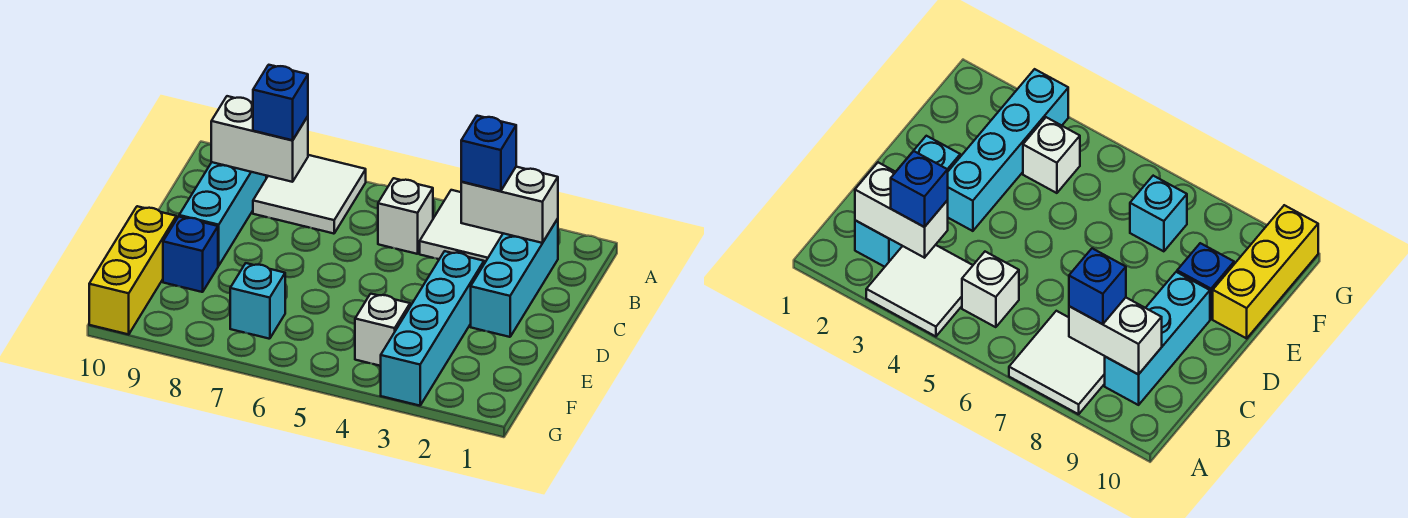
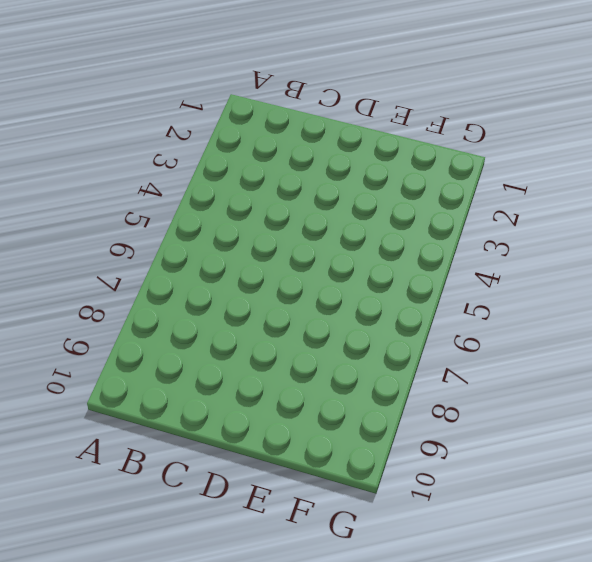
none -> white tile A3:B4 level 1
none -> white tile A7:B8 level 1
none -> cyan brick B2:D2 level 1

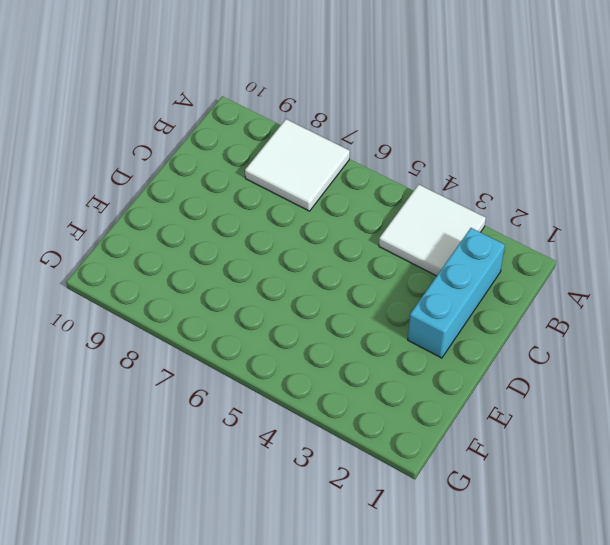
none -> white brick B5 level 1
none -> cyan brick B9:D9 level 1
none -> cyan brick D3:G3 level 1

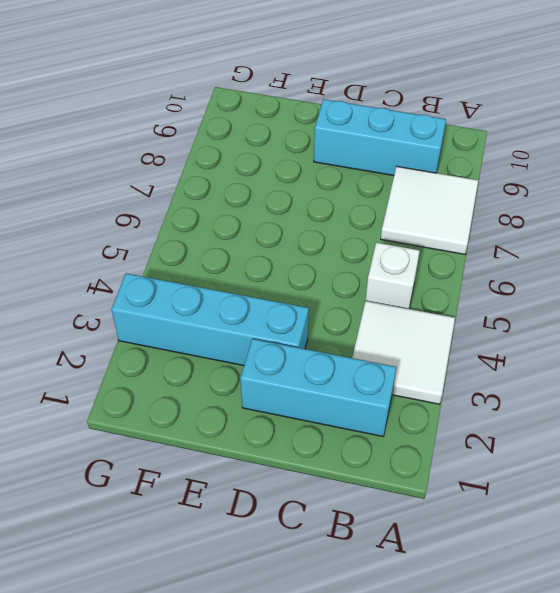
none -> blue brick E9 level 1
none -> yellow brick E10:G10 level 1
none -> white brick F4 level 1

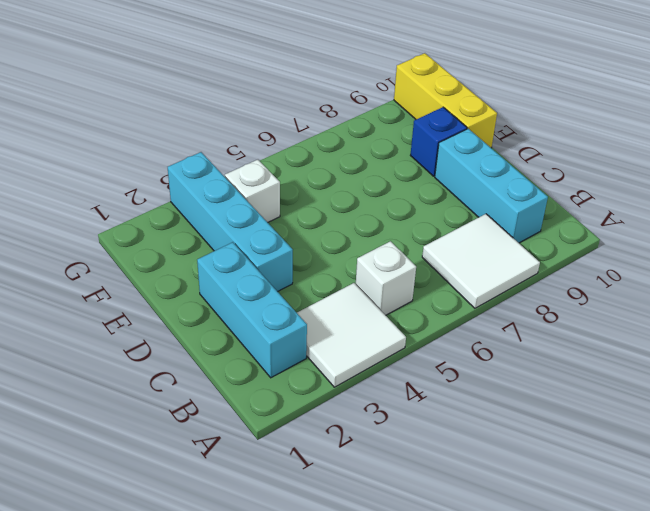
none -> cyan brick F7 level 1
none -> white brick B2:B3 level 2
none -> white brick B8:B9 level 2

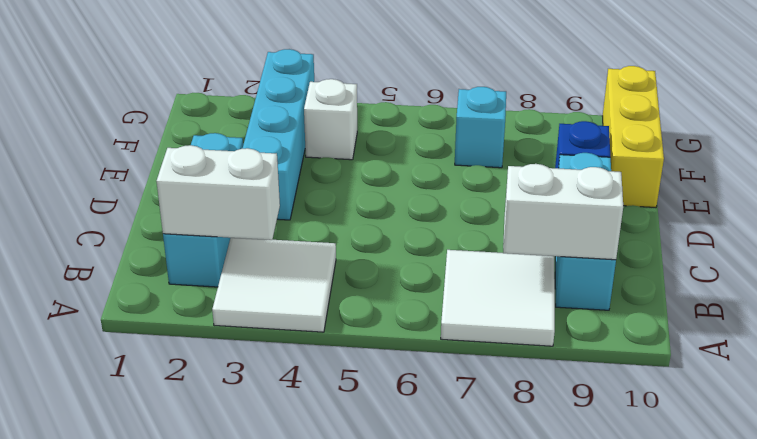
none -> white brick B5 level 1
none -> blue brick B3 level 3
none -> blue brick B8 level 3

